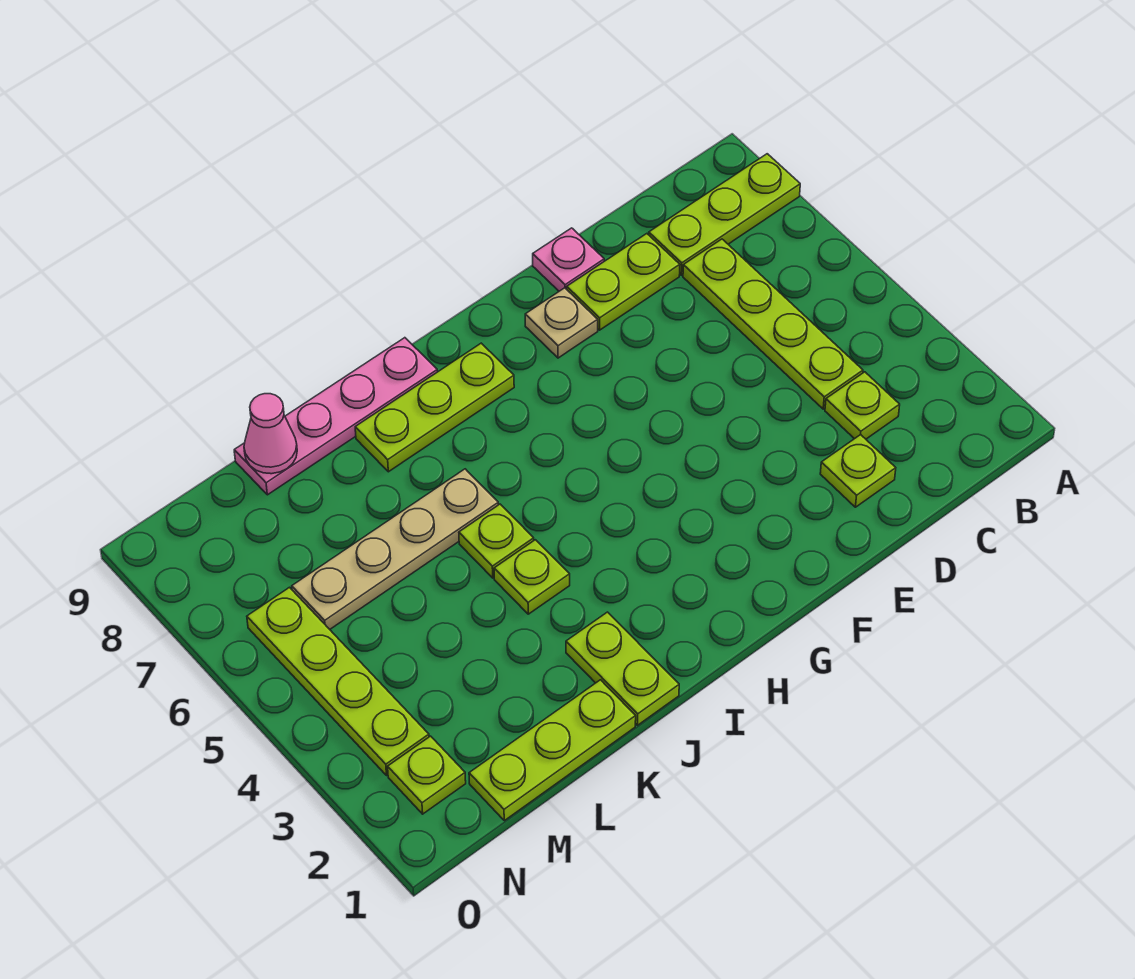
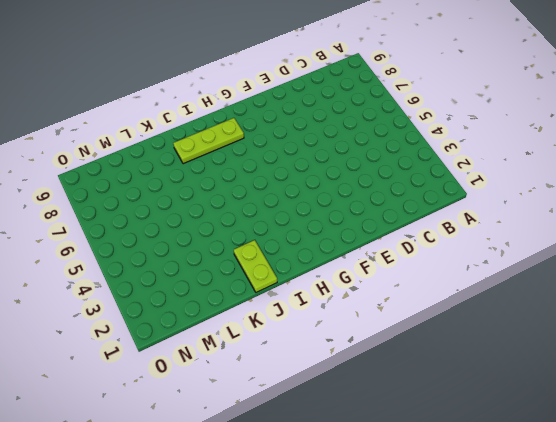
none -> lime plate A8:C8 level 1
none -> lime plate C3 level 1
none -> lime plate C4:C7 level 1

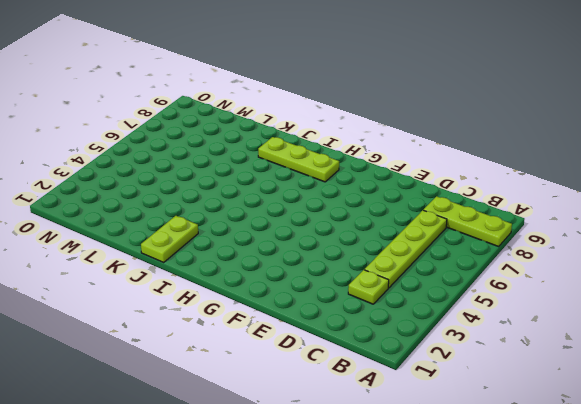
none -> lime plate D2 level 1
none -> lime plate D8:E8 level 1
none -> pink plate E9 level 1

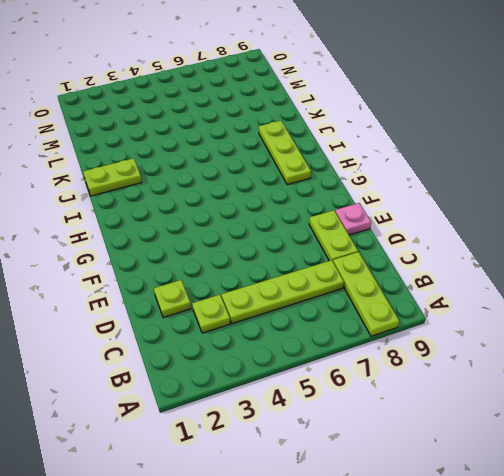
none -> tan plate F8 level 1
none -> pink plate I9:L9 level 1
none -> lime plate J4 level 1

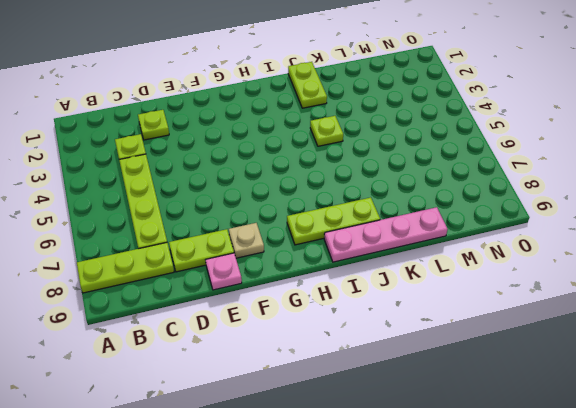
none -> lime plate J5 level 1
none -> tan plate J6:M6 level 1
none -> lime plate K1:M1 level 1

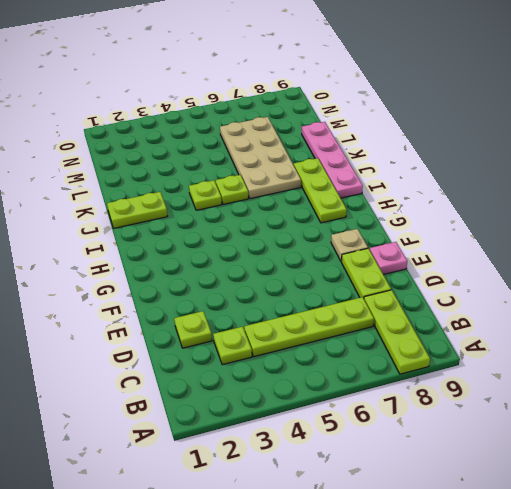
tan plate J6:M7 level 1 -> tan plate J6:M6 level 1
none -> lime plate K1:M1 level 1
none -> lime plate N2 level 1
none -> lime plate N3:N6 level 1

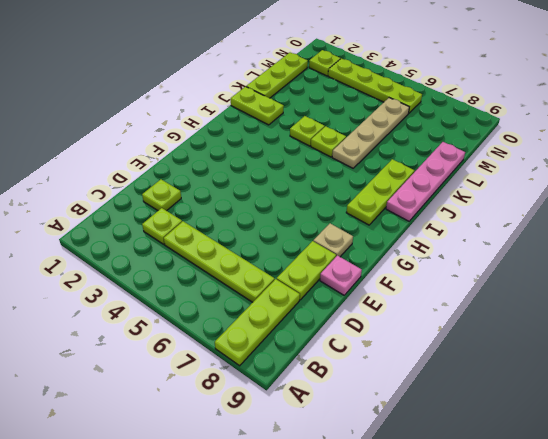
none -> pink cone L9 level 2

